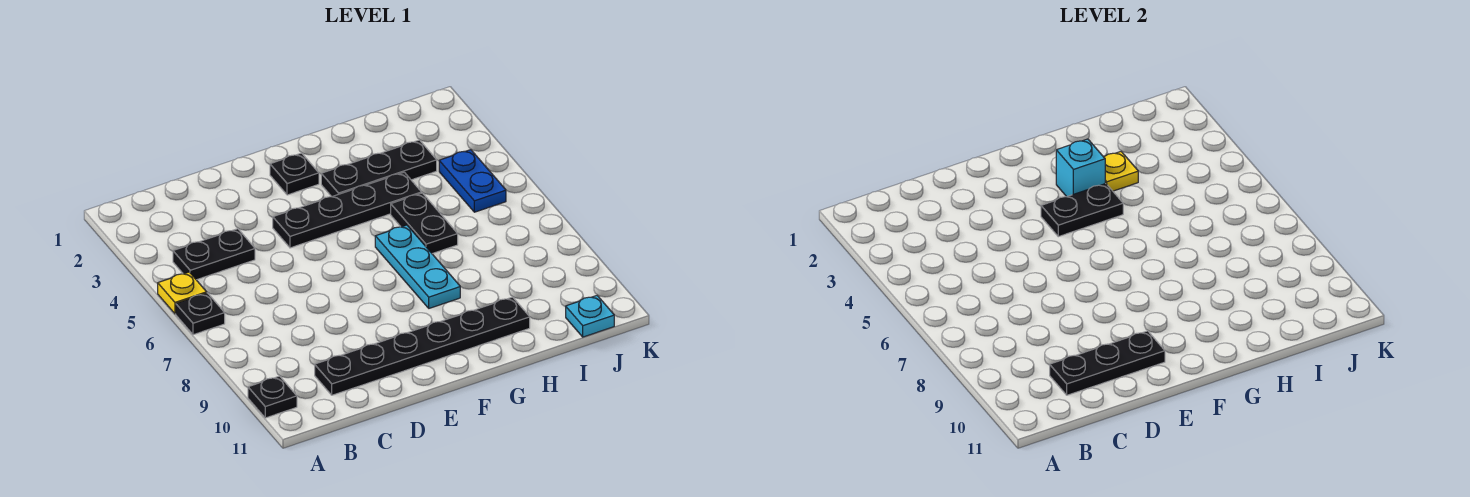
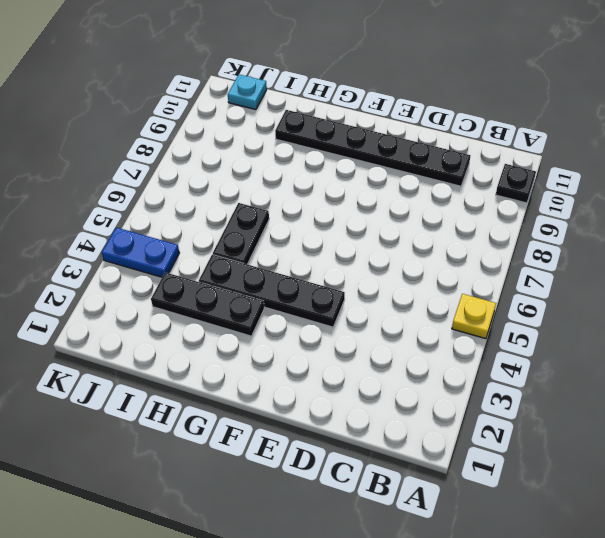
blue plate J4:K4 level 1 -> blue plate J4:J5 level 1
none -> black plate A6 level 1
none -> black plate B4:C4 level 1
none -> black plate F2 level 1

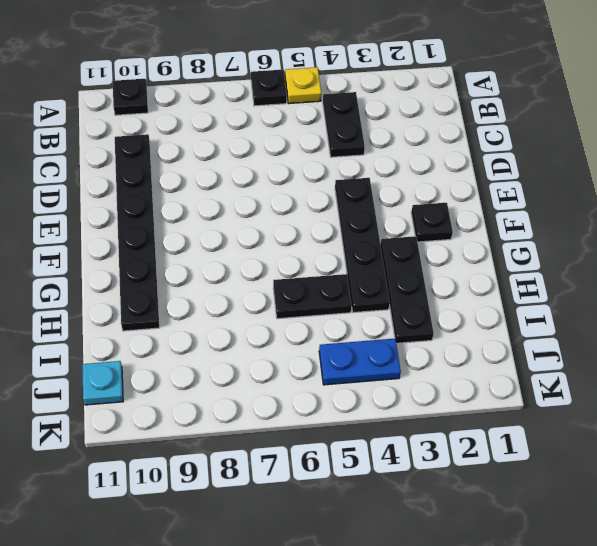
none -> cyan plate G6:G8 level 1
none -> black plate C10:E10 level 2
none -> black plate F4:G4 level 2

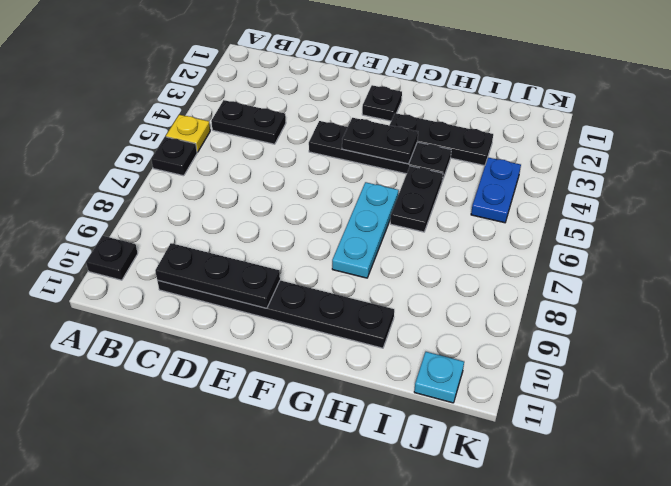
none -> cyan brick G3 level 2
none -> yellow plate H3 level 2

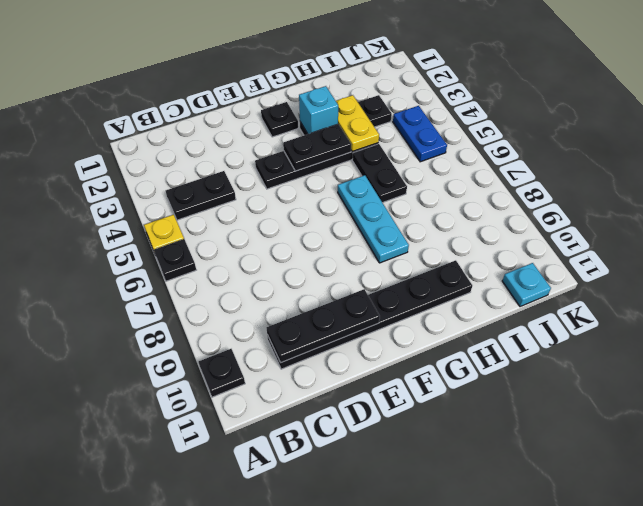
yellow plate H3:H4 level 2 -> yellow plate H3 level 2

